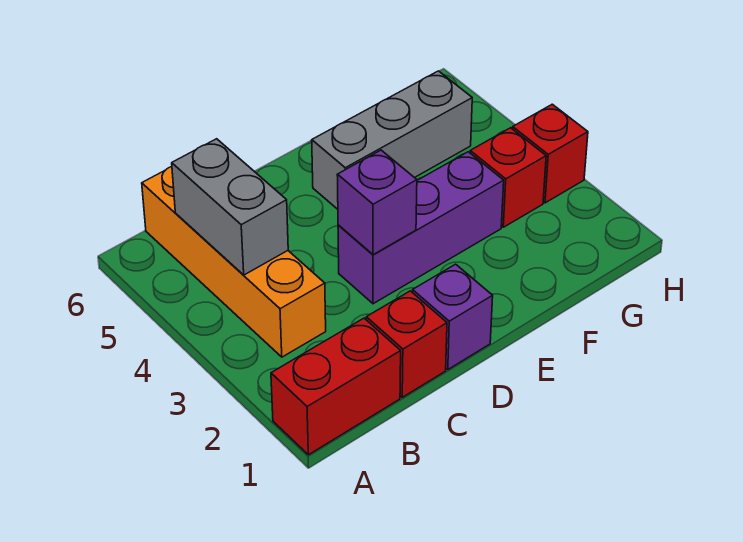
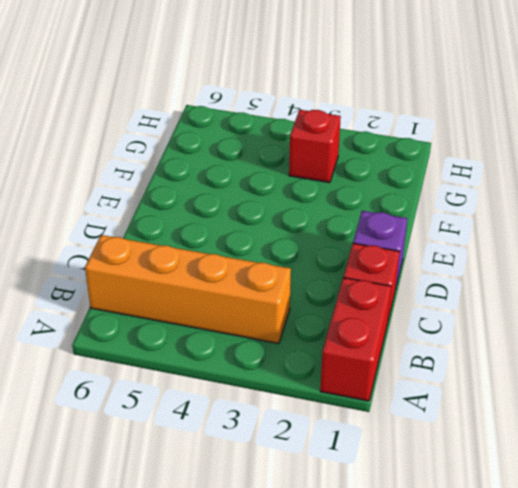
none -> purple brick D3:F3 level 1
none -> grey brick E5:G5 level 1

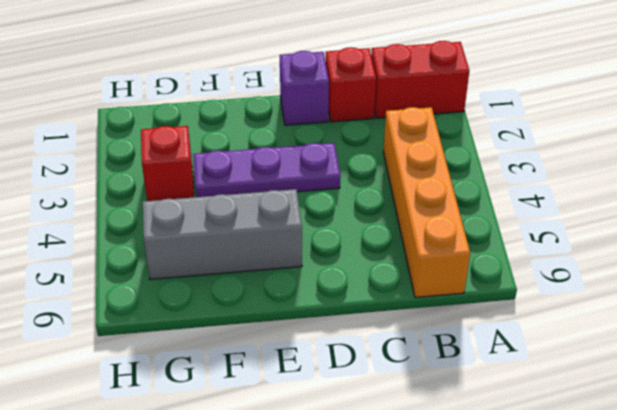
purple plate D3:F3 level 1 -> purple brick D3:F3 level 1
none -> red brick H3 level 1
none -> grey brick B4:B5 level 2

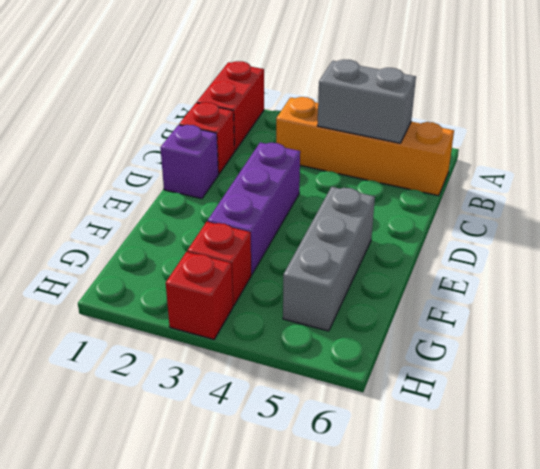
none -> purple brick D3 level 2

